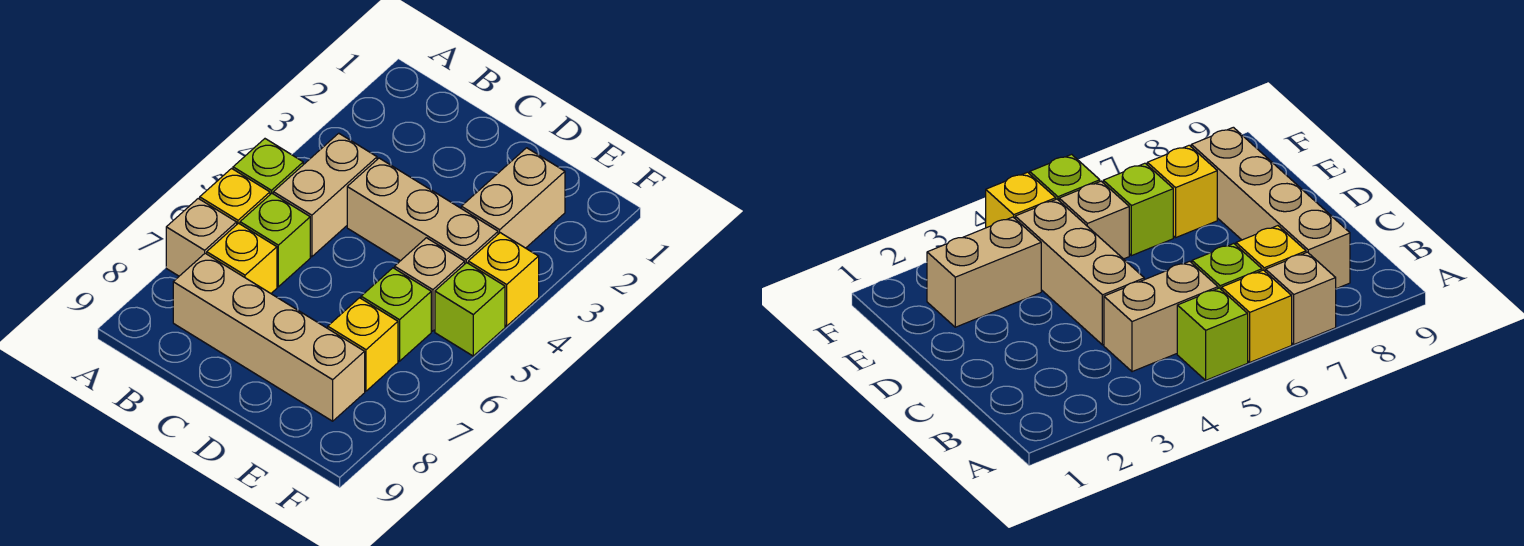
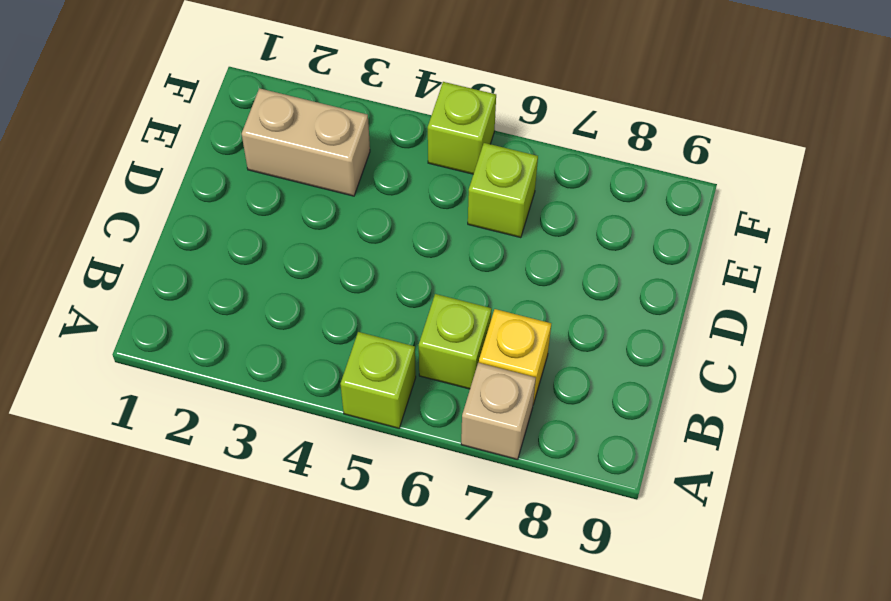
none -> yellow brick A6 level 1
none -> tan brick B4:B5 level 1
none -> tan brick B8:E8 level 1

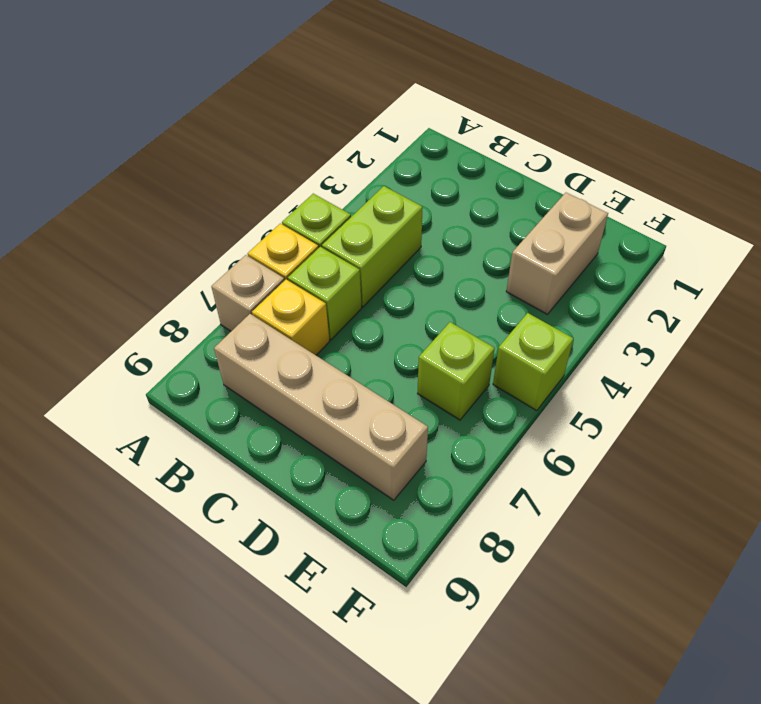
lime brick B4:B5 level 1 -> tan brick B4:B5 level 1
none -> tan brick C4:E4 level 1
none -> tan brick E5 level 1
none -> yellow brick E7 level 1

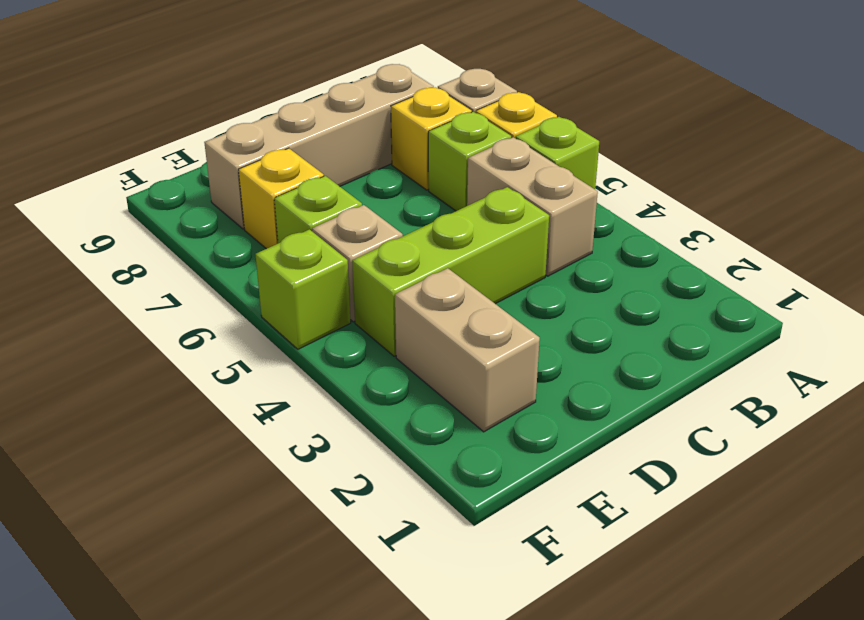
lime brick C4:E4 level 1 -> tan brick C4:E4 level 1
none -> yellow brick F4 level 1

